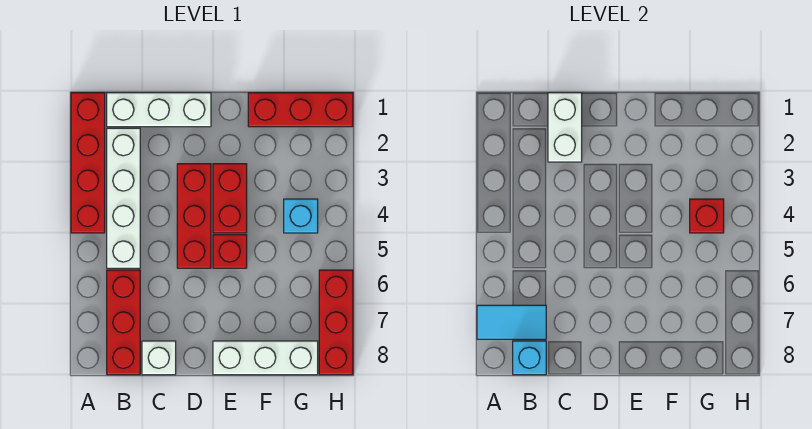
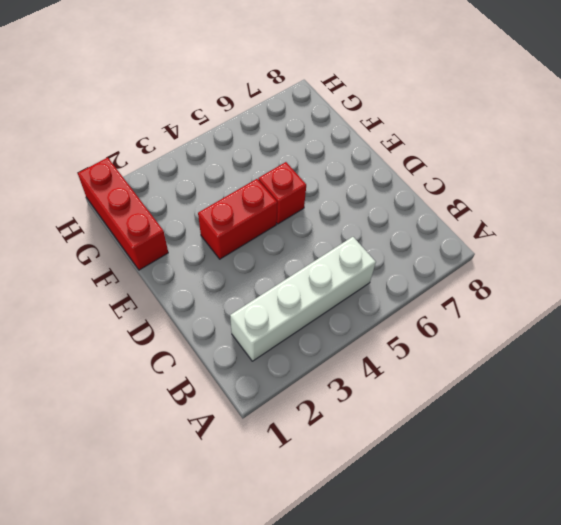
none -> red brick A1:A4 level 1
none -> white brick B1:D1 level 1
none -> red brick B6:B8 level 1

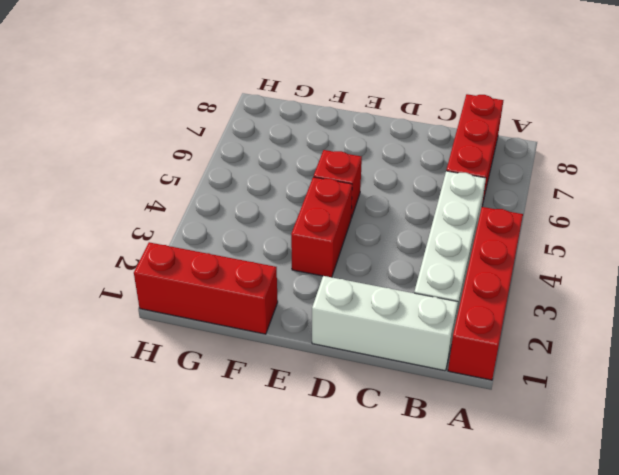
none -> white brick C8 level 1
none -> red brick D3:D5 level 1
none -> white brick E8:G8 level 1

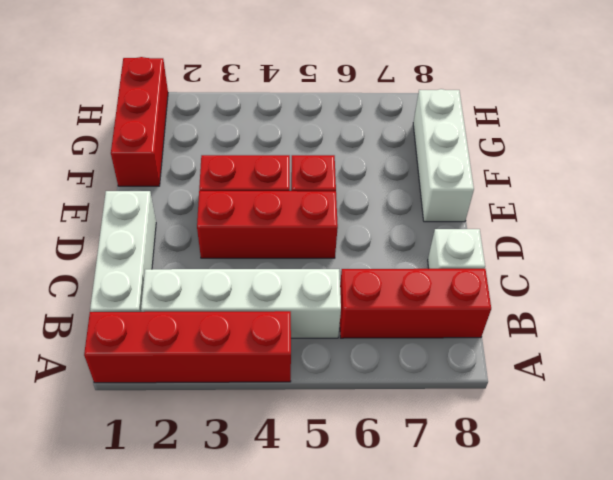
none -> cyan brick G4 level 1
none -> red brick H6:H8 level 1
none -> cyan tile A7:B7 level 2

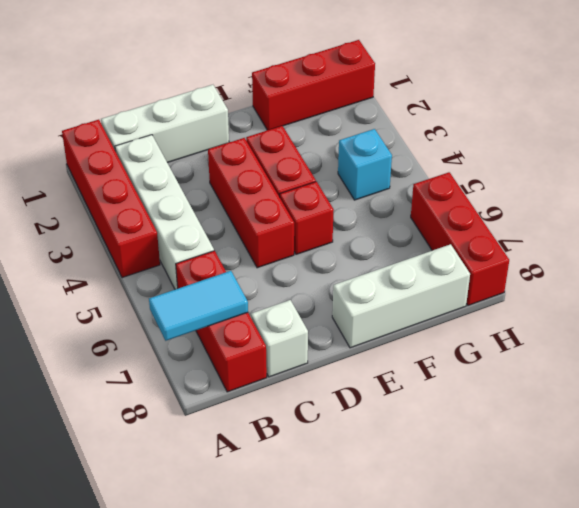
none -> cyan brick B8 level 2
none -> white brick C1:C2 level 2
none -> red brick G4 level 2

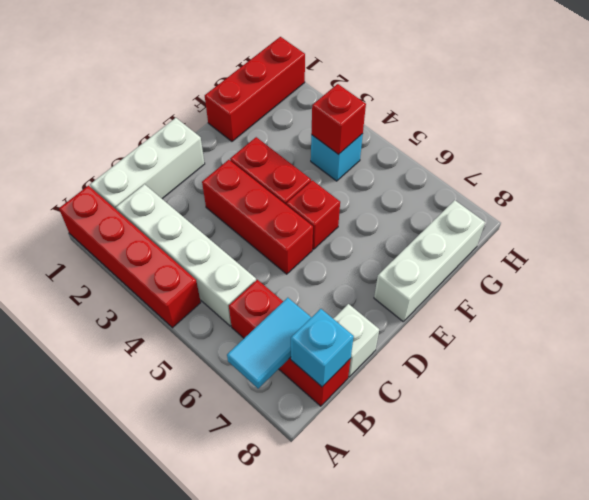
none -> red brick H6:H8 level 1
none -> white brick C1:C2 level 2

